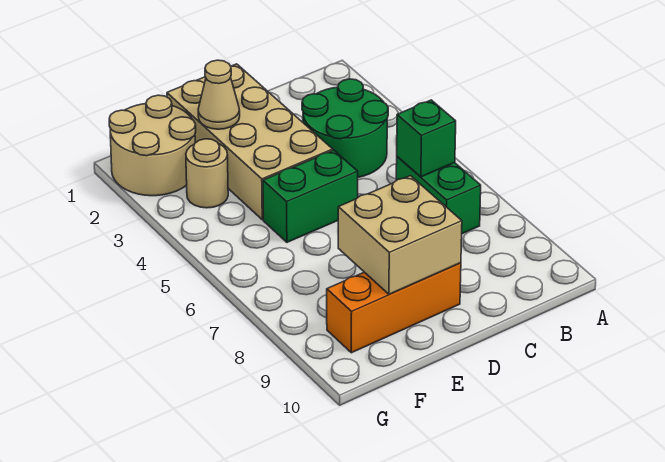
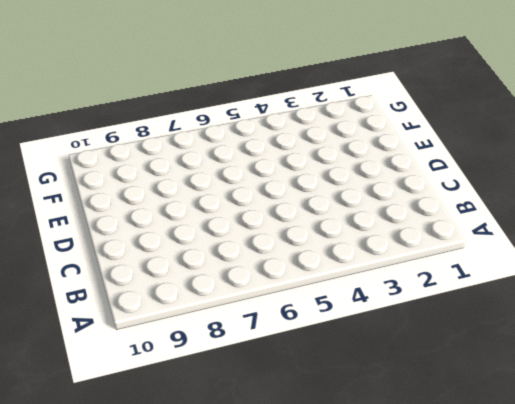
none -> green round brick B3:C4 level 1
none -> green brick B6:B7 level 1

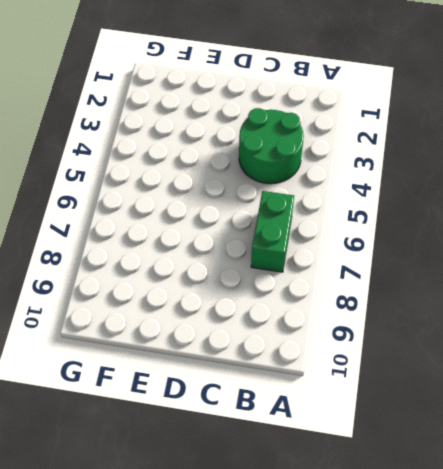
none -> tan brick D1:E4 level 1
none -> green brick D5:E5 level 1

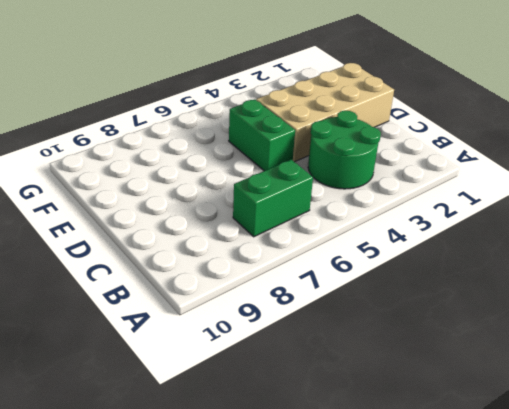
none -> orange brick D9:F9 level 1
none -> tan round brick F1:G2 level 1

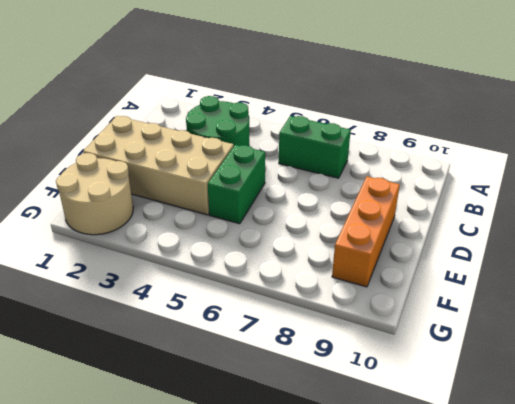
none -> tan round brick F3 level 1
none -> green brick B6 level 2

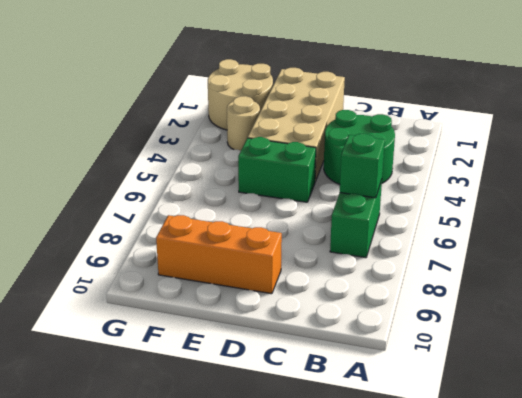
none -> tan brick D8:E9 level 2
none -> tan cone E2 level 2

